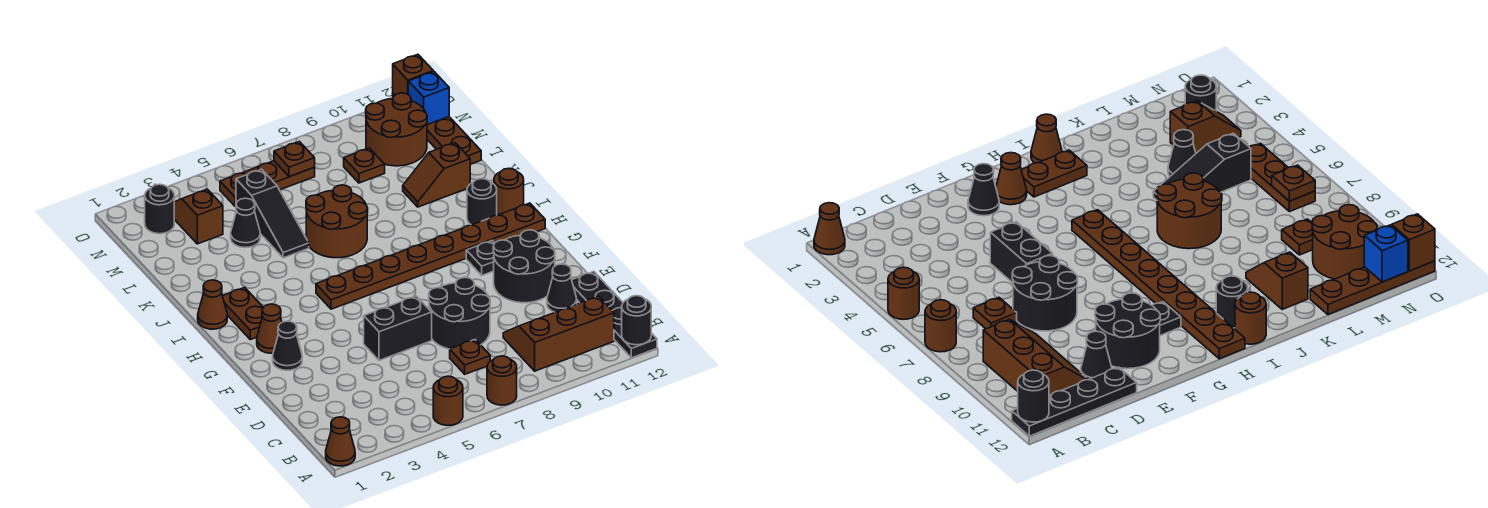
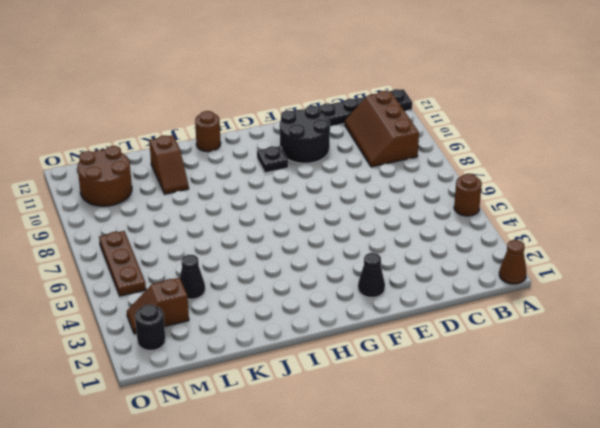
none -> brown round brick A7 level 1
none -> brown plate C7 level 1
none -> black round brick D7:E8 level 1
none -> black cone D11 level 1

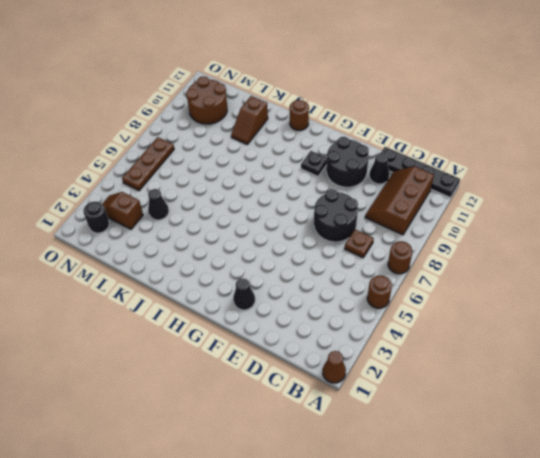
none -> black brick E5:E6 level 1
none -> brown cone G2 level 1
none -> brown plate H2:I2 level 1
none -> brown plate H5:H12 level 1

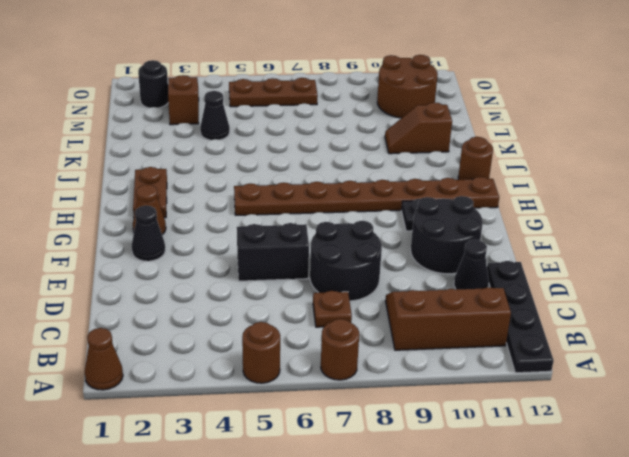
none -> brown cone I1 level 1
none -> black round brick I11 level 1
none -> brown round brick J6:K7 level 1
none -> black slope K5:M5 level 1 top M

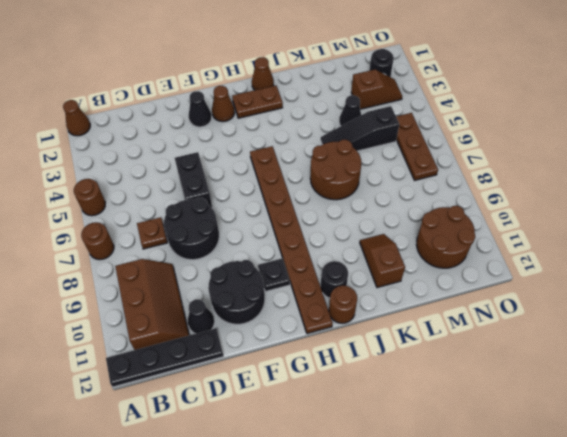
none -> brown plate L12:O12 level 1
none -> brown plate M9 level 1
none -> black round brick A12 level 2
none -> brown plate N7 level 2

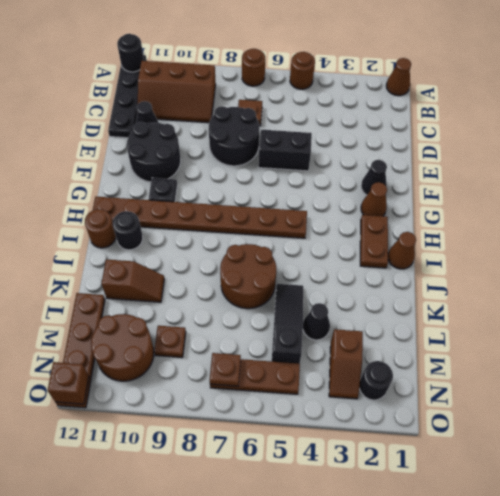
none -> blue brick N12 level 2

